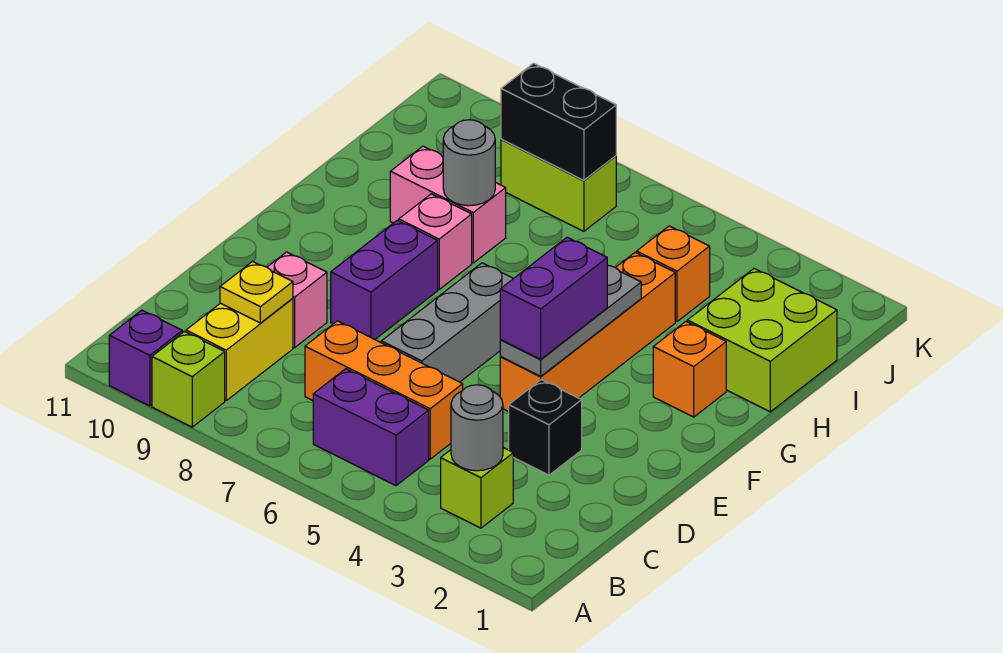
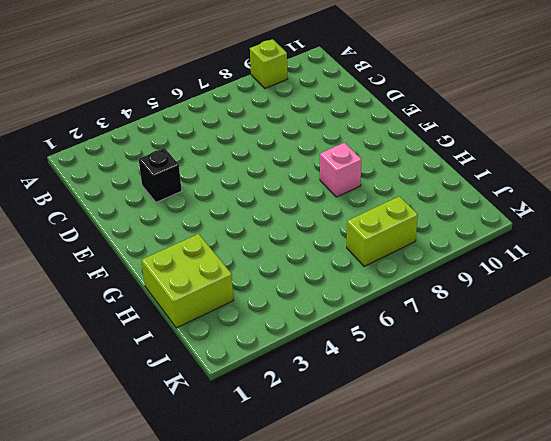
none -> purple brick A10 level 1
none -> lime brick B3 level 1
none -> purple brick B5:B6 level 1

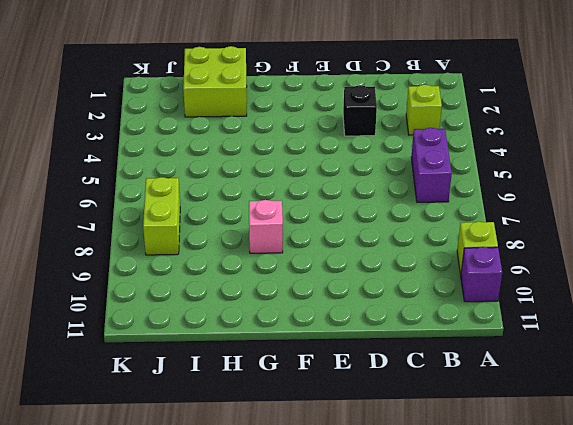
none -> yellow brick B9:C9 level 1
none -> orange brick C5:C7 level 1
none -> grey brick D6:F6 level 1

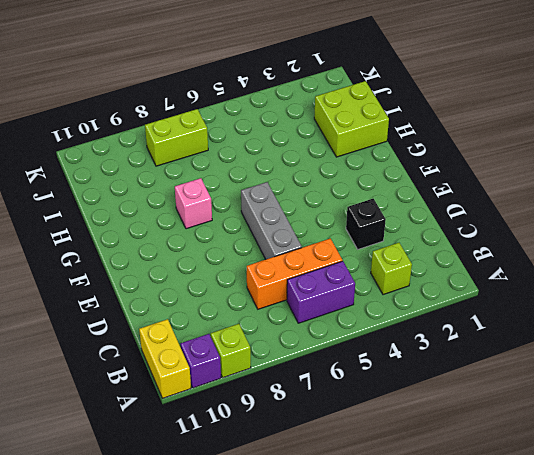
yellow brick A11:B11 level 1 -> yellow brick B9:C9 level 1
none -> pink brick D9 level 1
none -> orange brick E4:H4 level 1
none -> purple brick E8:F8 level 1

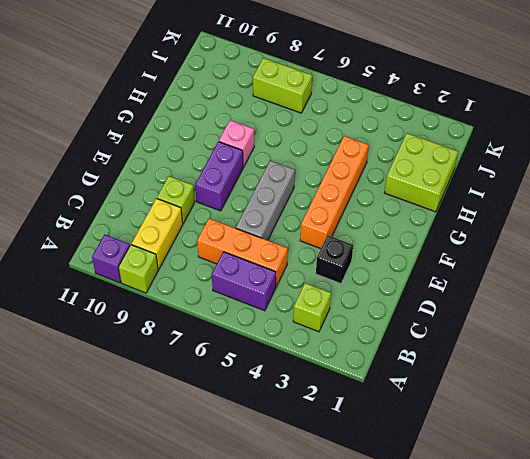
lime brick D9 level 1 -> pink brick D9 level 1
none -> orange brick G2 level 1
none -> pink brick H8:H9 level 1
none -> orange brick I4 level 1

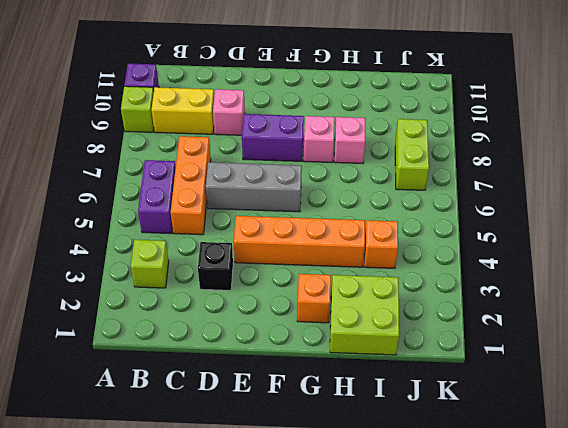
pink brick H8 level 1 -> pink brick H8:H9 level 1
none -> grey round brick B3 level 2
none -> yellow plate C9 level 2
none -> grey plate E4:G4 level 2

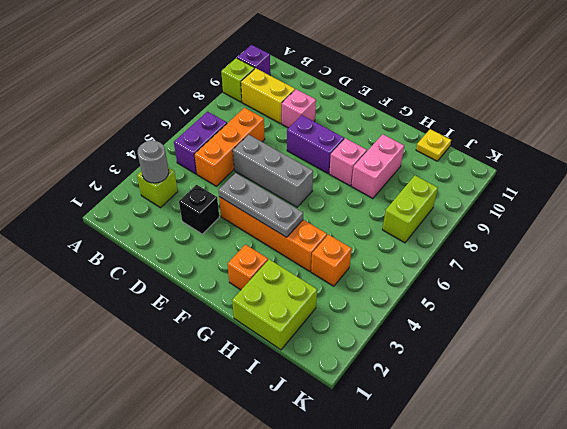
yellow plate I11 level 1 -> yellow plate C9 level 2
none -> grey round brick H8 level 2
none -> black brick J7:J8 level 2
none -> purple brick E4:F4 level 3

